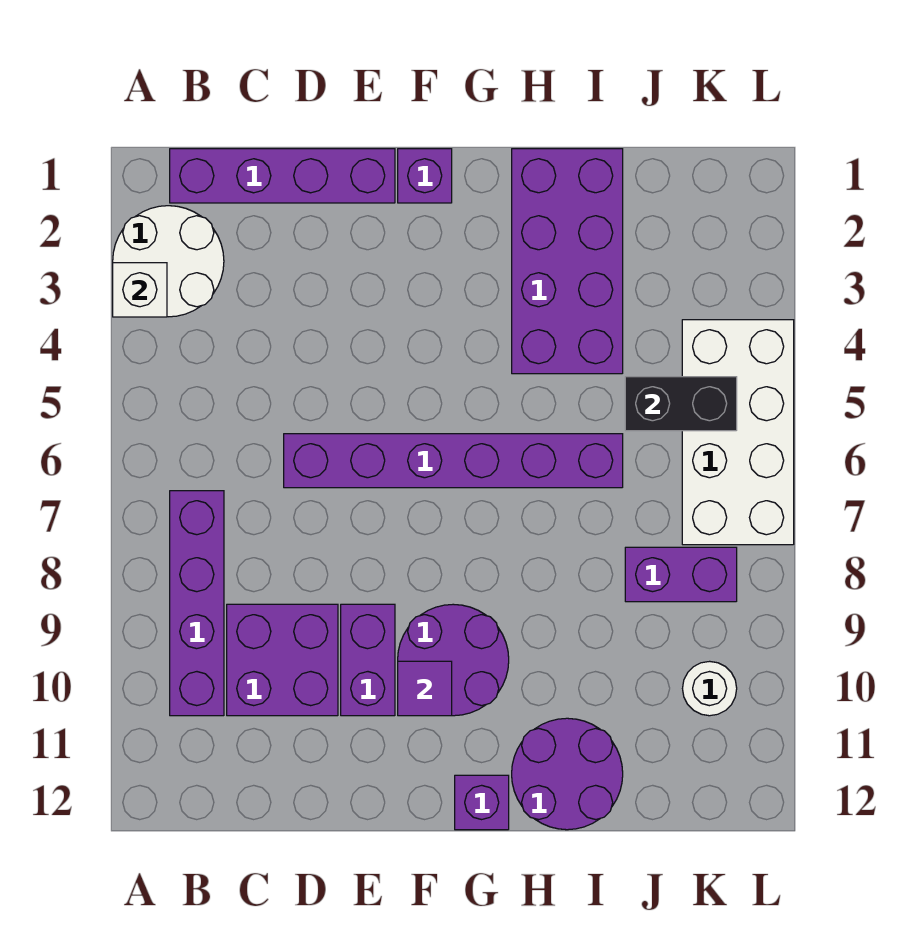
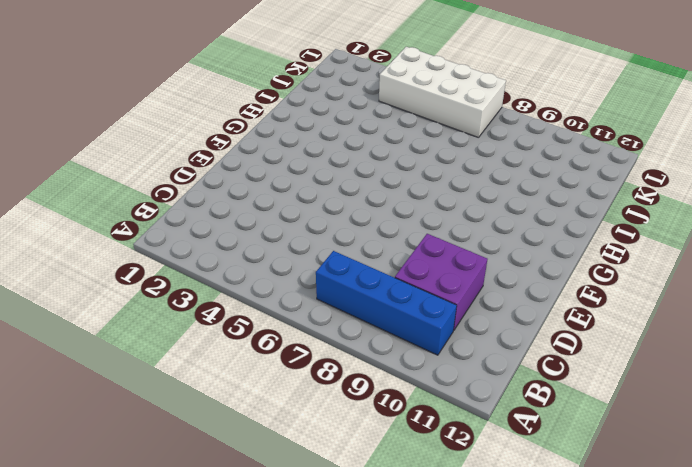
blue brick B7:B10 level 1 -> purple brick B7:B10 level 1
none -> white round brick A2:B3 level 1
none -> purple brick B1:E1 level 1
none -> purple brick D6:I6 level 1

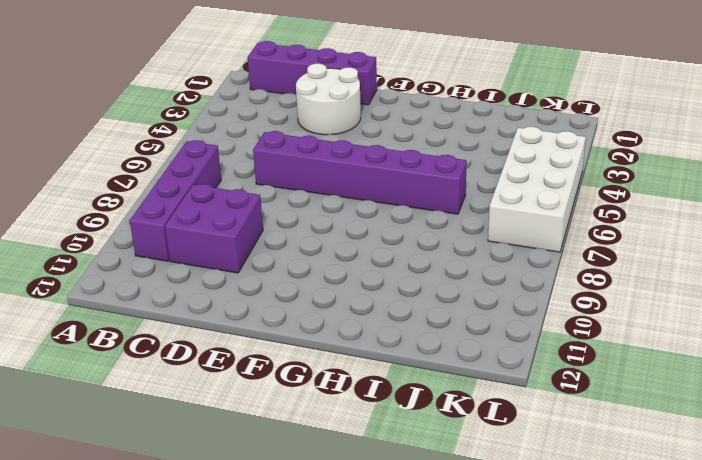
white round brick D2:E3 level 1 -> white round brick A2:B3 level 1
none -> purple brick E9:E10 level 1
none -> purple brick F1 level 1
none -> purple round brick F9:G10 level 1

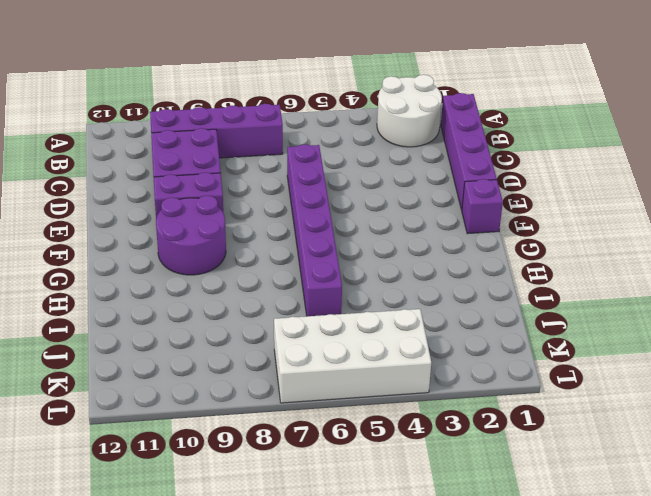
none -> purple brick G12 level 1
none -> purple brick H1:I4 level 1
none -> purple round brick H11:I12 level 1

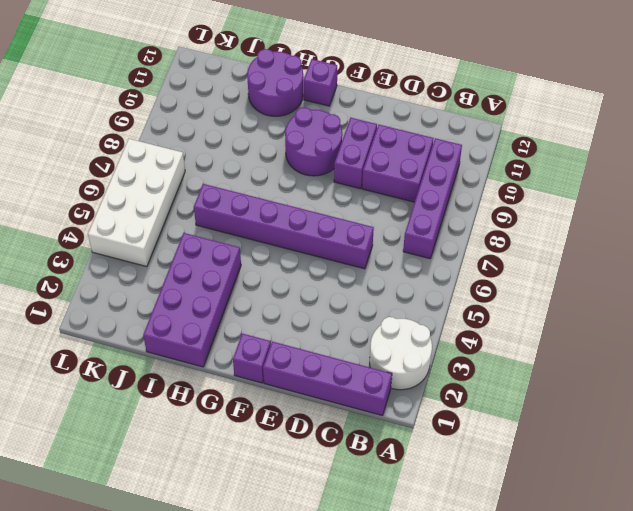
none -> purple brick J8:K8 level 1
none -> white round brick K10 level 1
none -> white brick A3 level 2

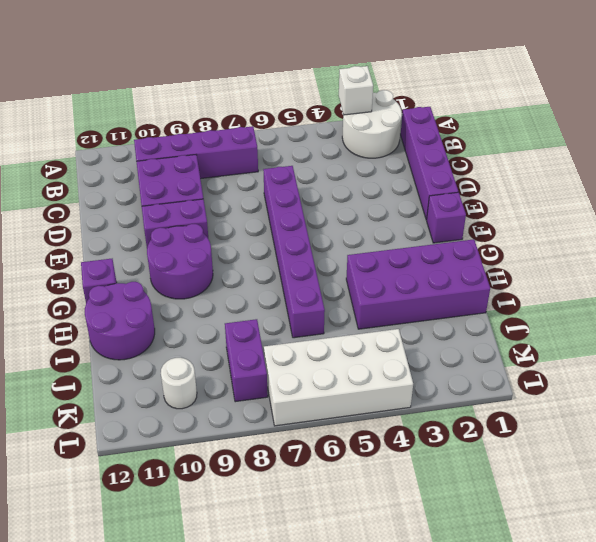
none -> purple tile F10 level 2
none -> black brick J5:K5 level 2

